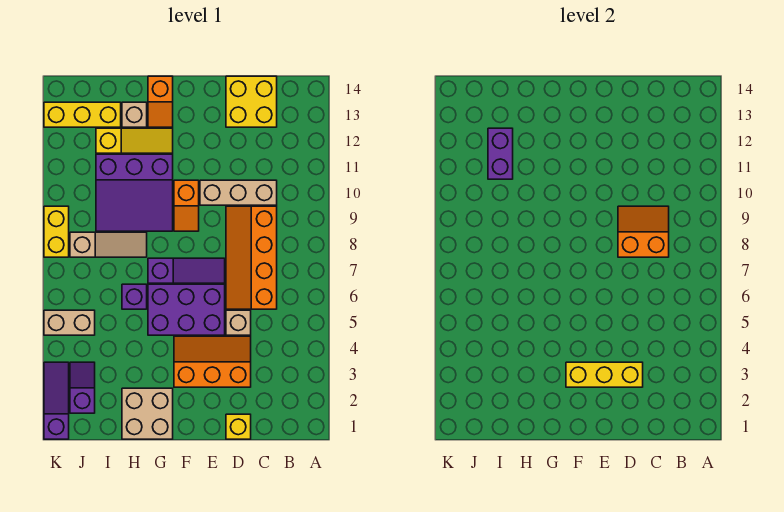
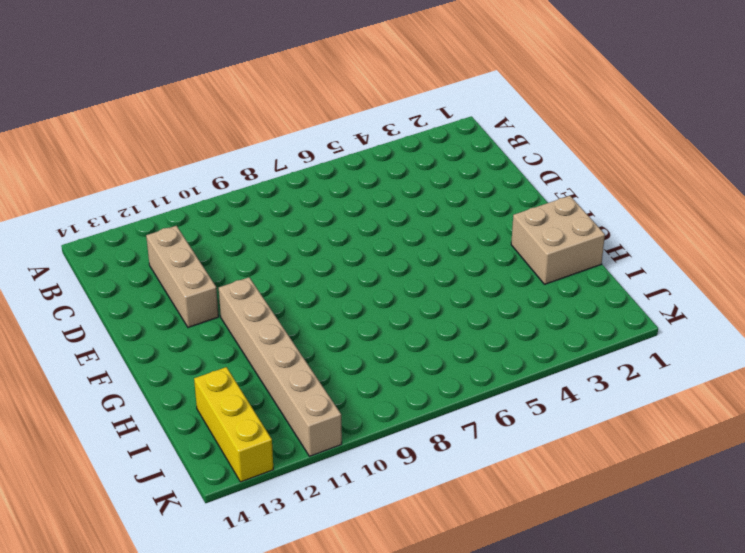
tan brick C12:E12 level 1 -> tan brick C10:E10 level 1
tan brick F11:K11 level 1 -> purple slope G9:I11 level 1 top 11
none -> orange slope C6:D9 level 1 top C
none -> yellow brick C13:D14 level 1
none -> yellow brick D1 level 1

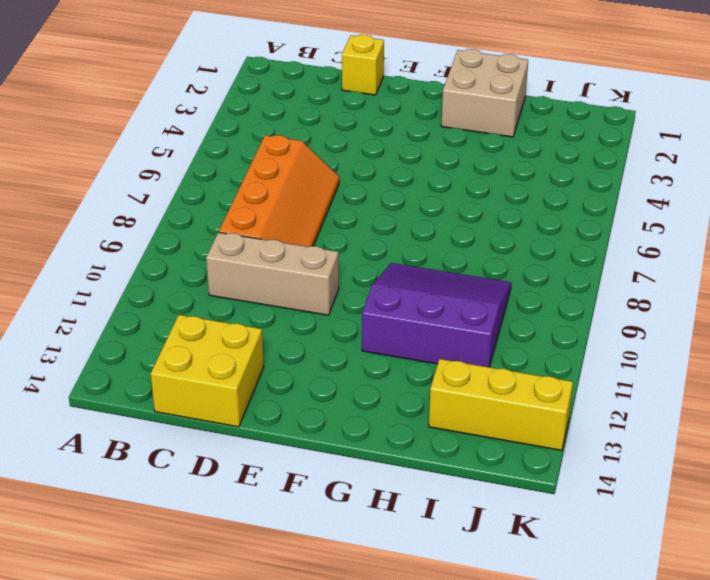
none -> orange slope D3:F4 level 1 top 3
none -> tan brick D5 level 1
none -> purple brick E5:G6 level 1

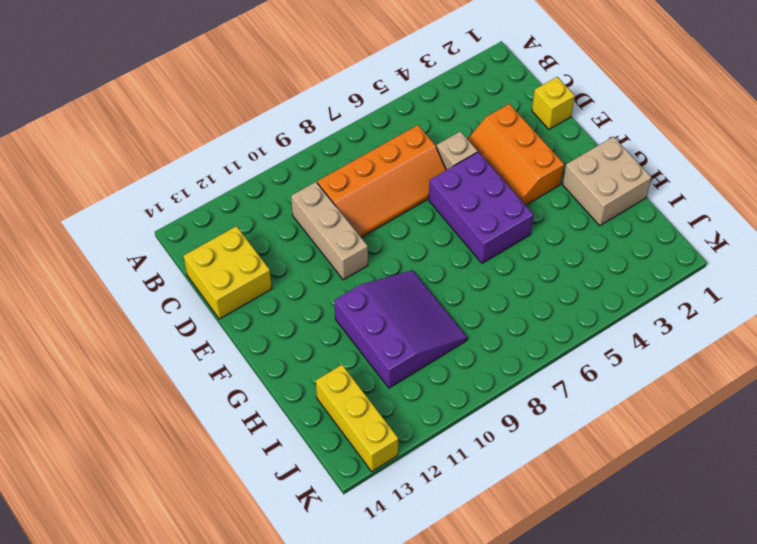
none -> purple slope E7:G7 level 1 top G
none -> orange slope F9:F10 level 1 top 10
none -> yellow slope G12:I12 level 1 top I

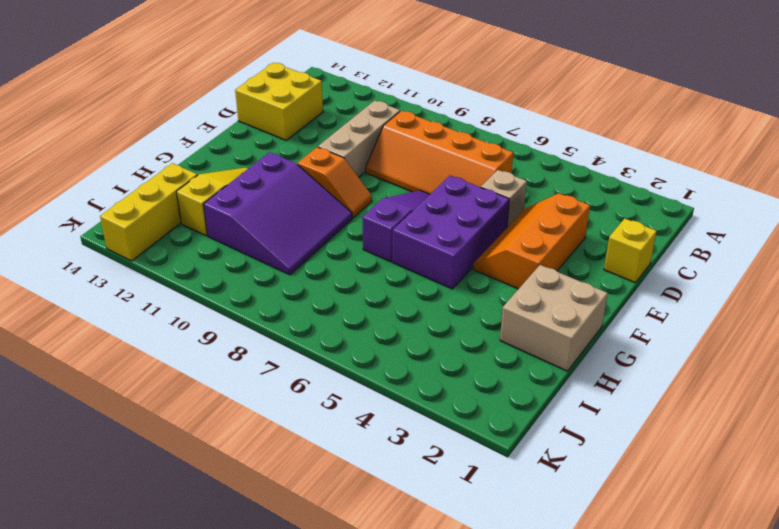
none -> orange slope G13:G14 level 1 top 14
none -> purple brick H6 level 1
none -> tan slope H8:J8 level 1 top J

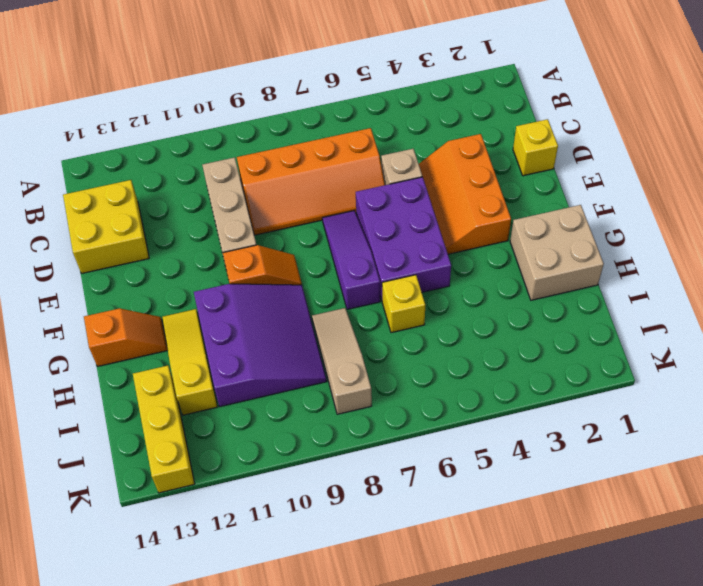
yellow brick H6 level 1 -> purple brick H6 level 1
none -> tan brick H13 level 1
none -> purple slope J2:J3 level 1 top 2
none -> tan brick J5:K5 level 1

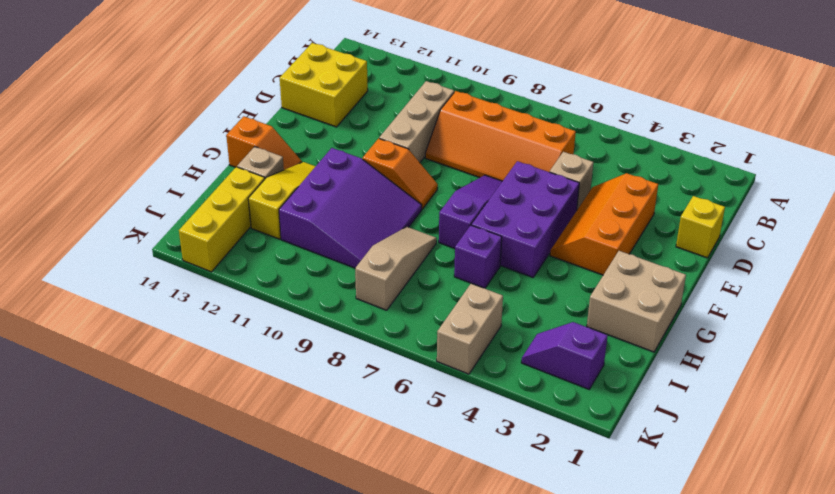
none -> purple slope K1:K3 level 1 top 1
none -> yellow brick K8:K9 level 1
none -> orange slope C8:D9 level 2 top 8

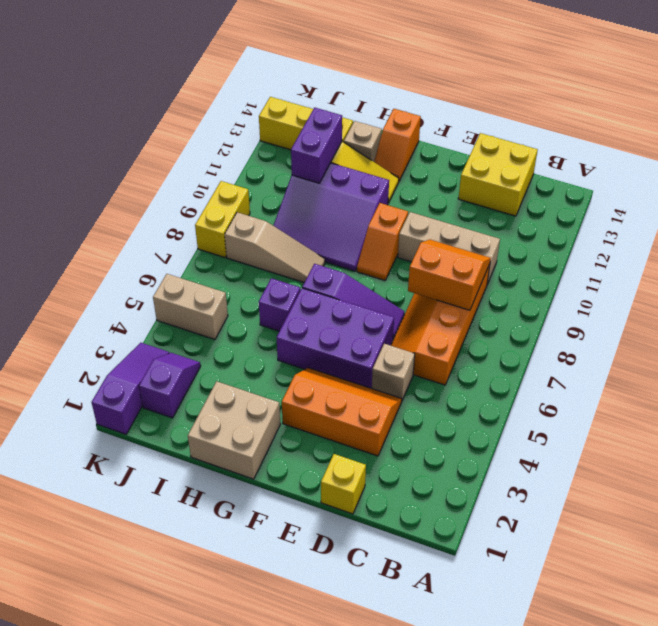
none -> yellow brick D3:F3 level 2

